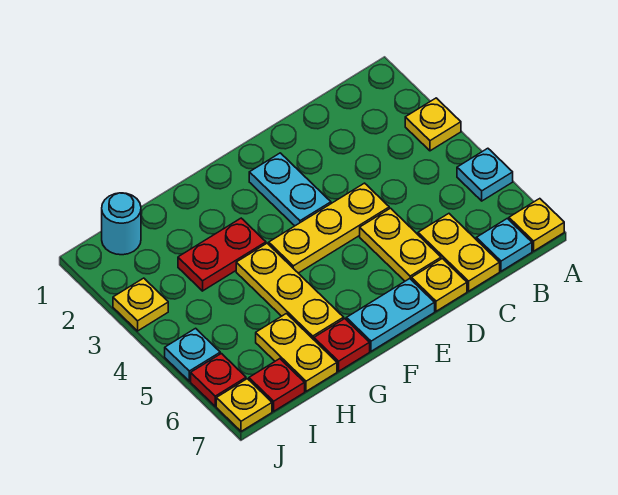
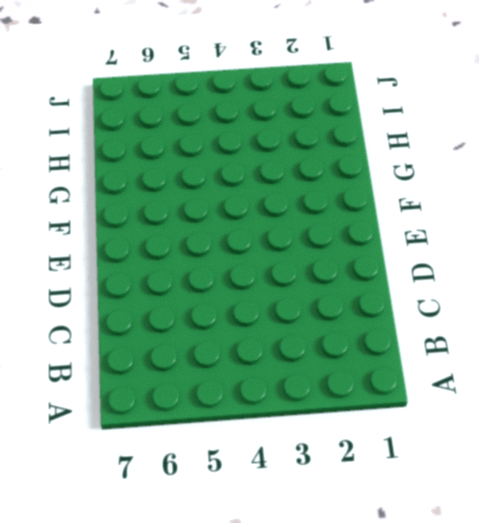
none -> yellow plate A3 level 1
none -> cyan plate A5 level 1
none -> yellow plate A7 level 1

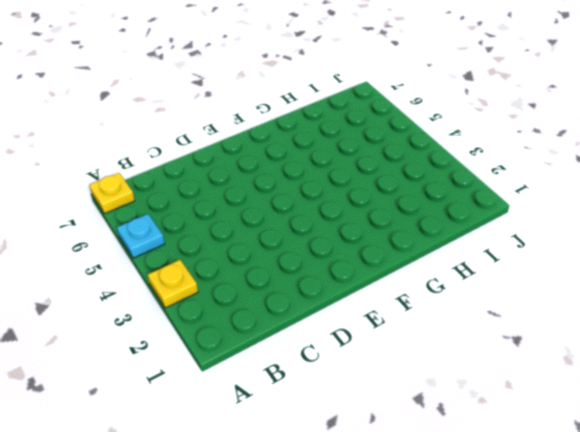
none -> cyan plate B7 level 1
none -> yellow plate C6:C7 level 1
none -> yellow plate D4:F4 level 1

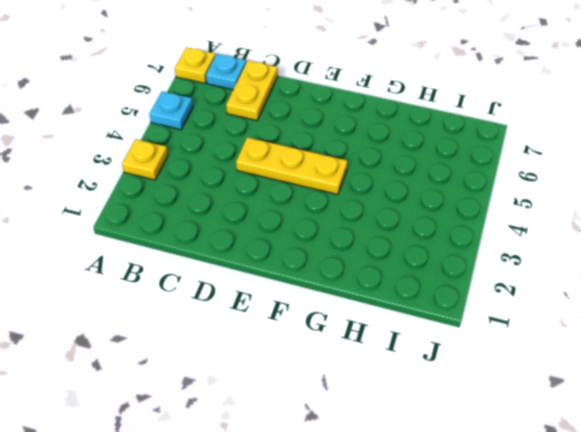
none -> yellow plate D5:D6 level 1
none -> yellow plate D7 level 1
none -> cyan plate E2:E3 level 1

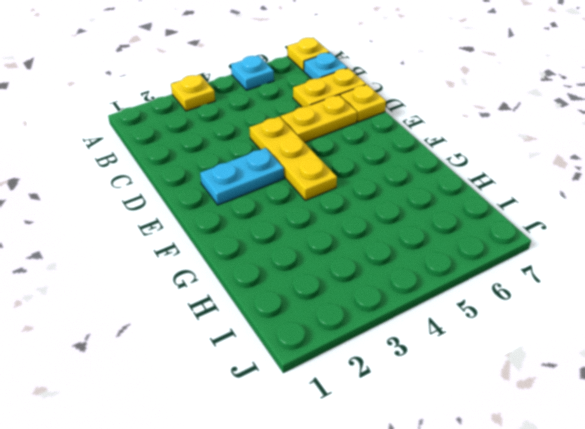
none -> cyan plate E7:F7 level 1
none -> red plate G3:H3 level 1
none -> yellow plate G4:G6 level 1

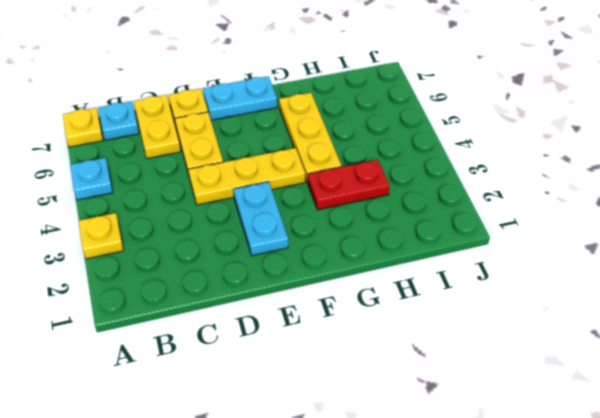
none -> red plate G7 level 1
none -> yellow plate H6:H7 level 1
none -> cyan round brick I1 level 1

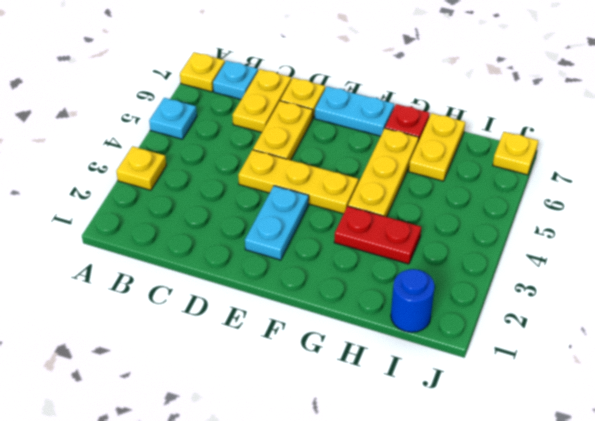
blue round brick I1 level 1 -> cyan round brick I1 level 1
none -> red plate I7 level 1
none -> yellow plate J3 level 1
none -> cyan plate J5 level 1

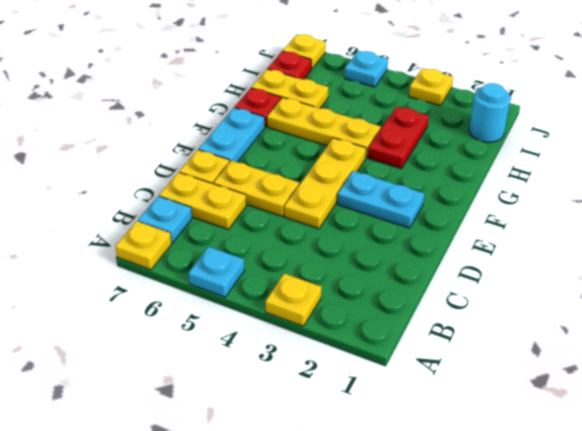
none -> red plate J6 level 1

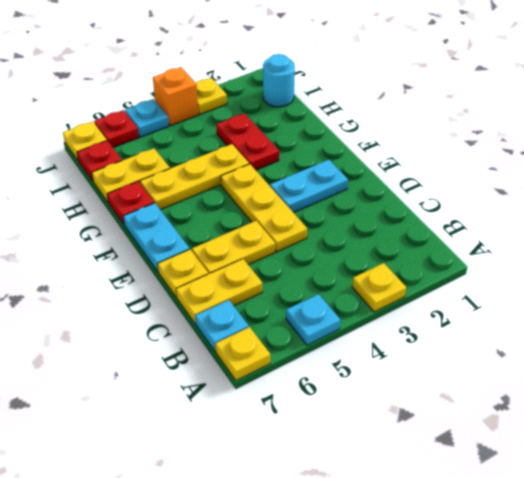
orange brick J4 level 1 -> none

